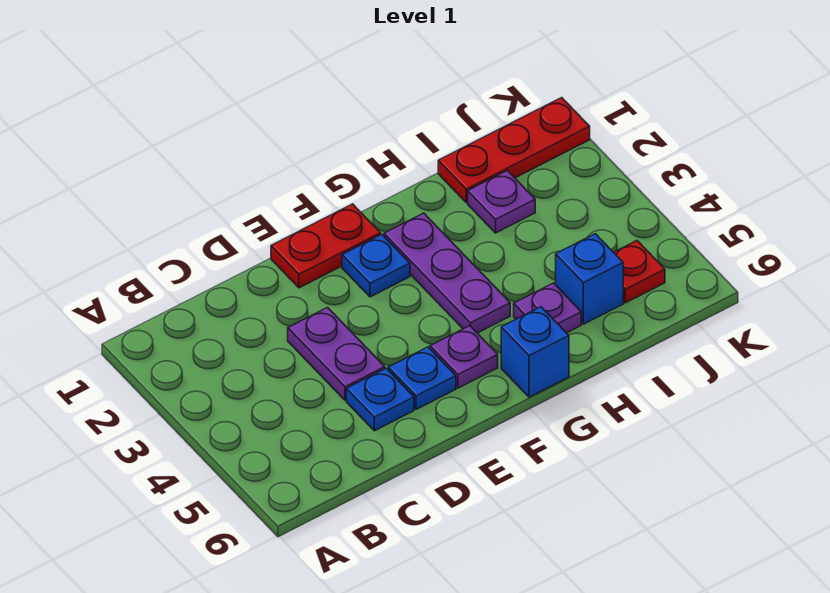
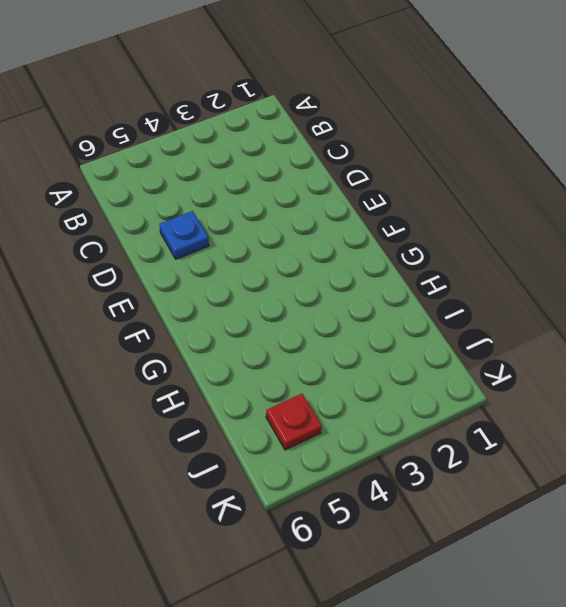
none -> purple plate D3:D4 level 1
none -> red plate E1:F1 level 1
none -> blue plate E5 level 1

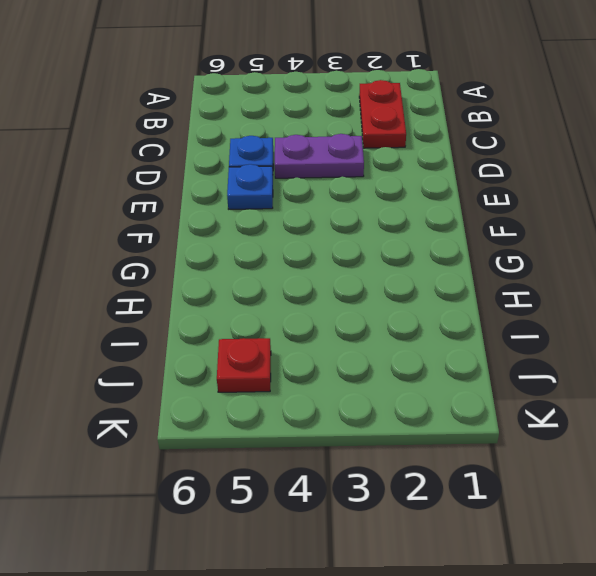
red plate B2:C2 level 1 -> red plate E1:F1 level 1
none -> blue plate F2 level 1
none -> purple plate F5 level 1
none -> purple plate G2:G4 level 1

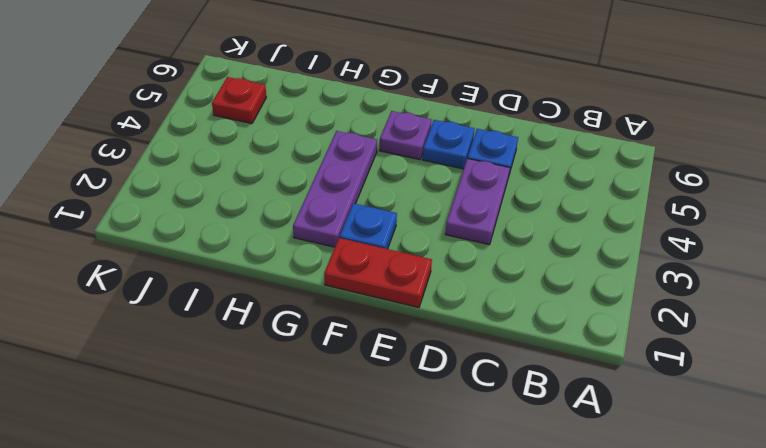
none -> blue brick G6 level 1
none -> purple plate H5 level 1
none -> red plate I1:K1 level 1

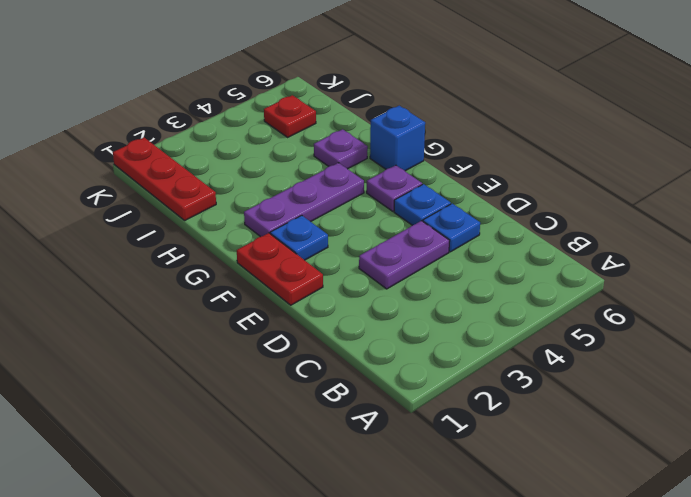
none -> purple plate I2 level 1
none -> blue brick I5 level 1

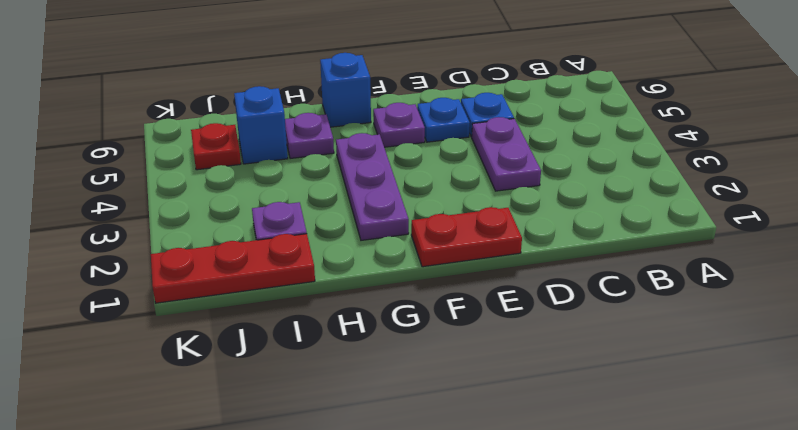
none -> blue plate F2 level 1

